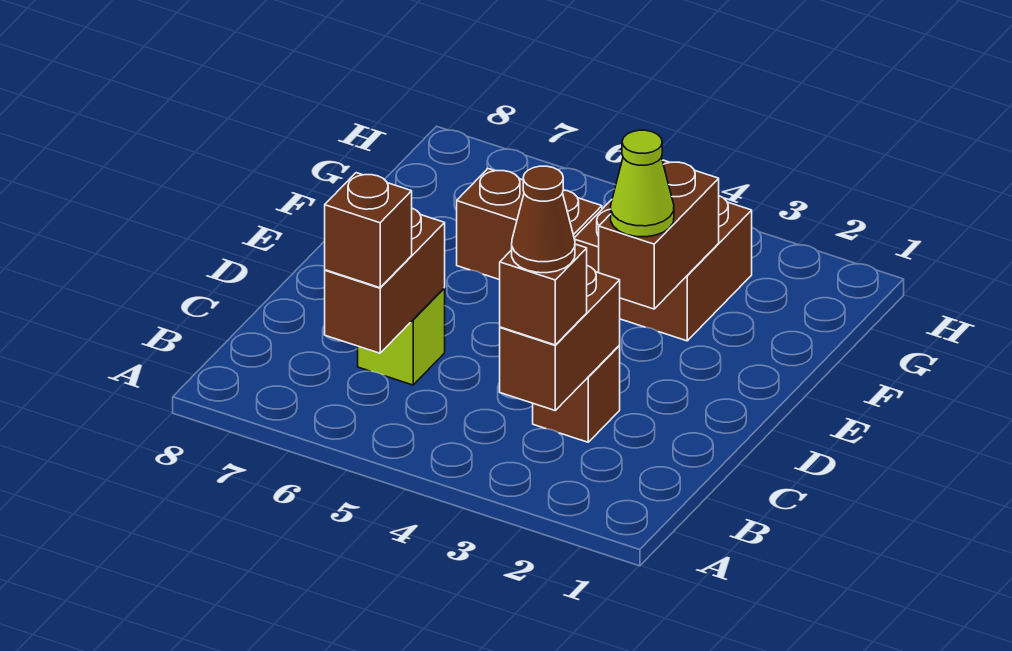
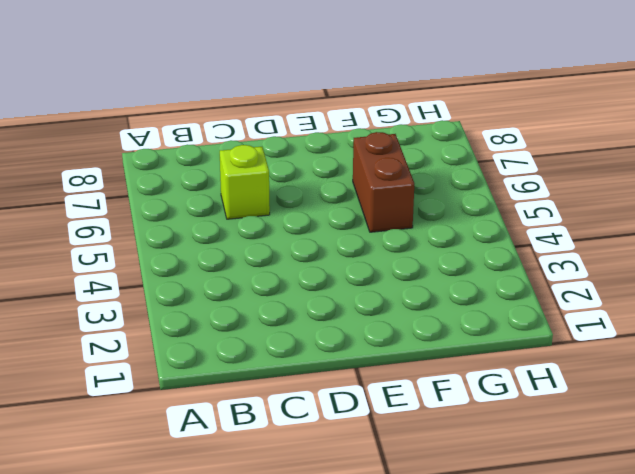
none -> brown brick C3 level 1
none -> brown brick F3:G4 level 1

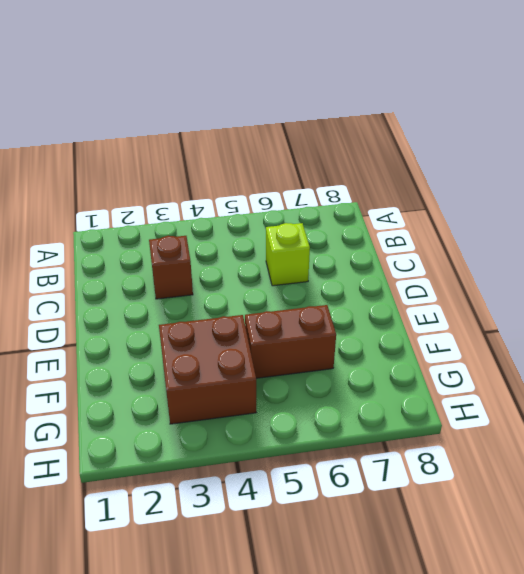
none -> brown brick B3:C3 level 2
none -> brown brick B6:C6 level 2

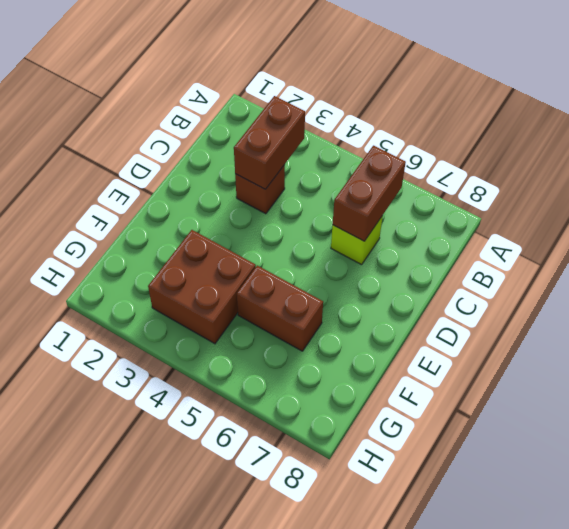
none -> brown brick E3:F3 level 2
none -> brown brick B3 level 3

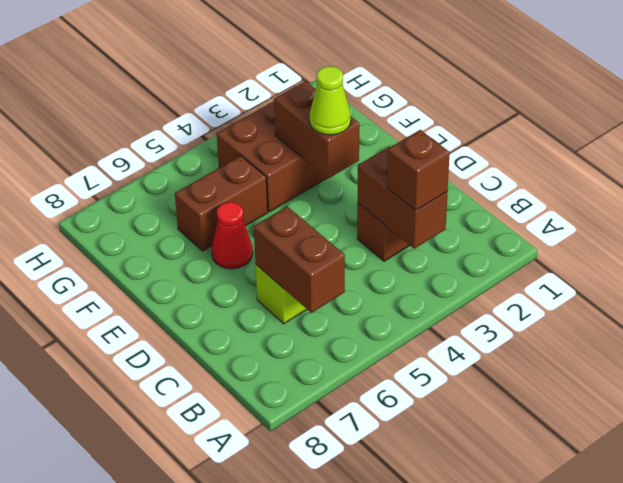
red cone E6 level 1 -> none
none -> brown brick B6 level 3
none -> brown cone B3 level 4

